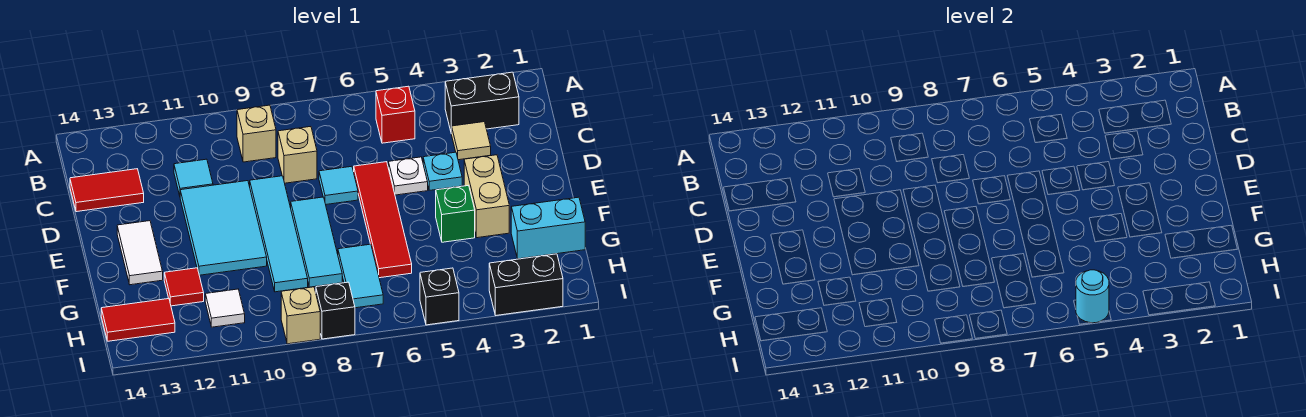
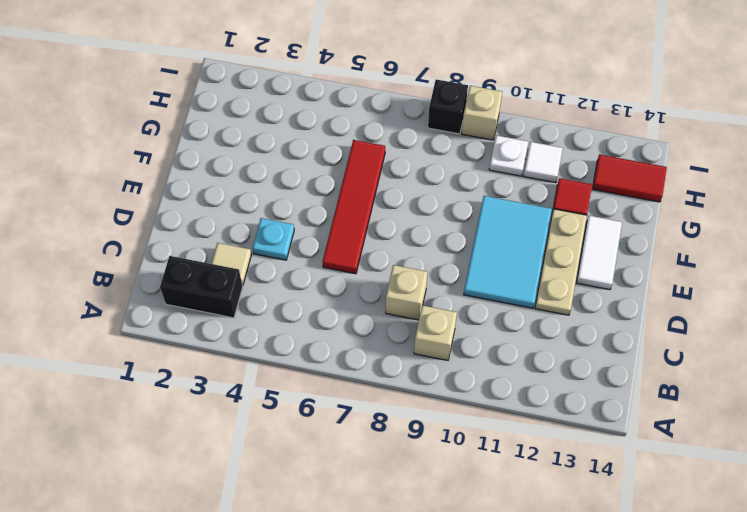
tan plate D12:F12 level 1 -> none
white plate H10 level 1 -> white plate D5 level 1
none -> red brick B5 level 1
none -> cyan tile C11 level 1
none -> red tile C13:C14 level 1

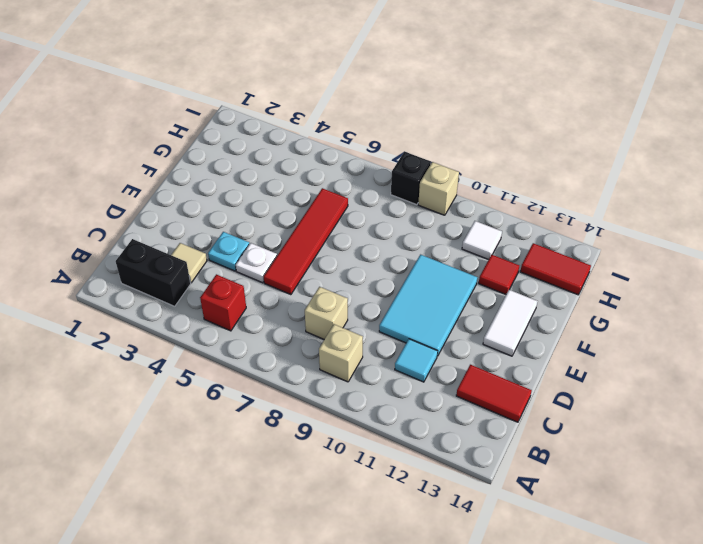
none -> cyan tile D7 level 1
none -> cyan tile D9:G9 level 1
none -> tan brick E3:F3 level 1

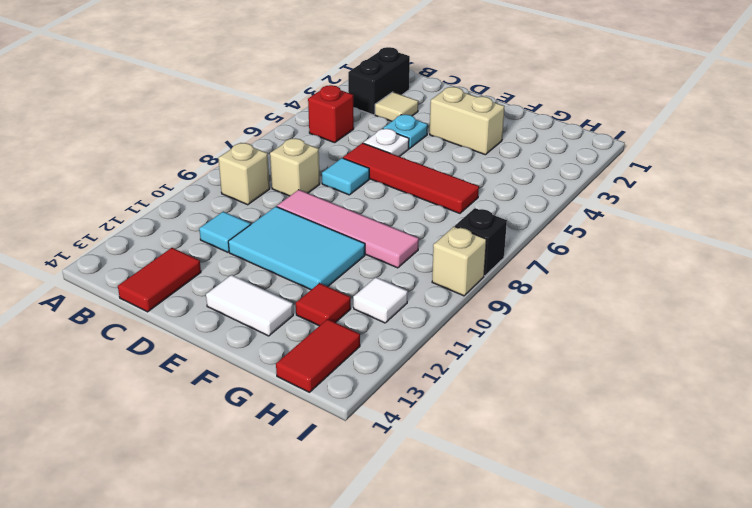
pink tile D9:G9 level 1 -> cyan tile D9:G9 level 1
none -> cyan tile E8:G8 level 1
none -> green brick F4 level 1
none -> cyan brick G1:G2 level 1

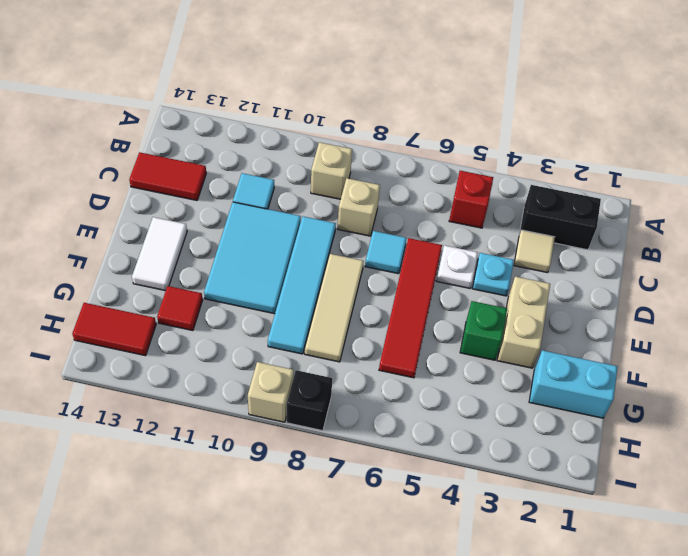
tan tile E8:G8 level 1 -> cyan tile E8:G8 level 1
none -> cyan tile G7:H7 level 1
none -> white tile H11 level 1
none -> black brick I2:I3 level 1

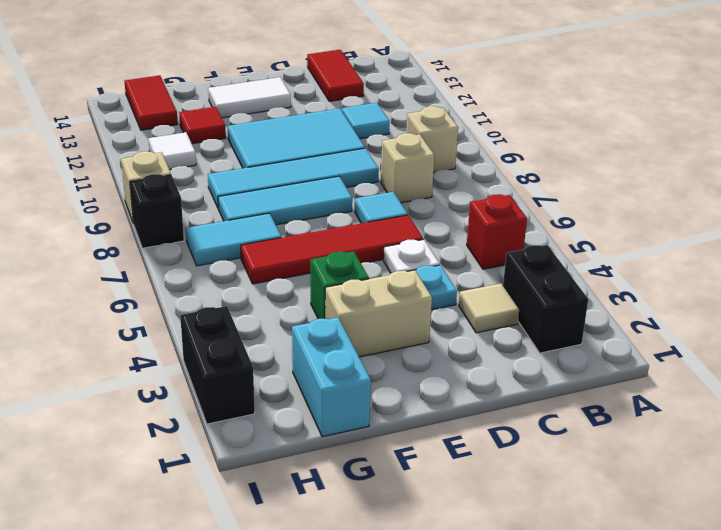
none -> black brick I5 level 1
none -> cyan round brick I5 level 2

